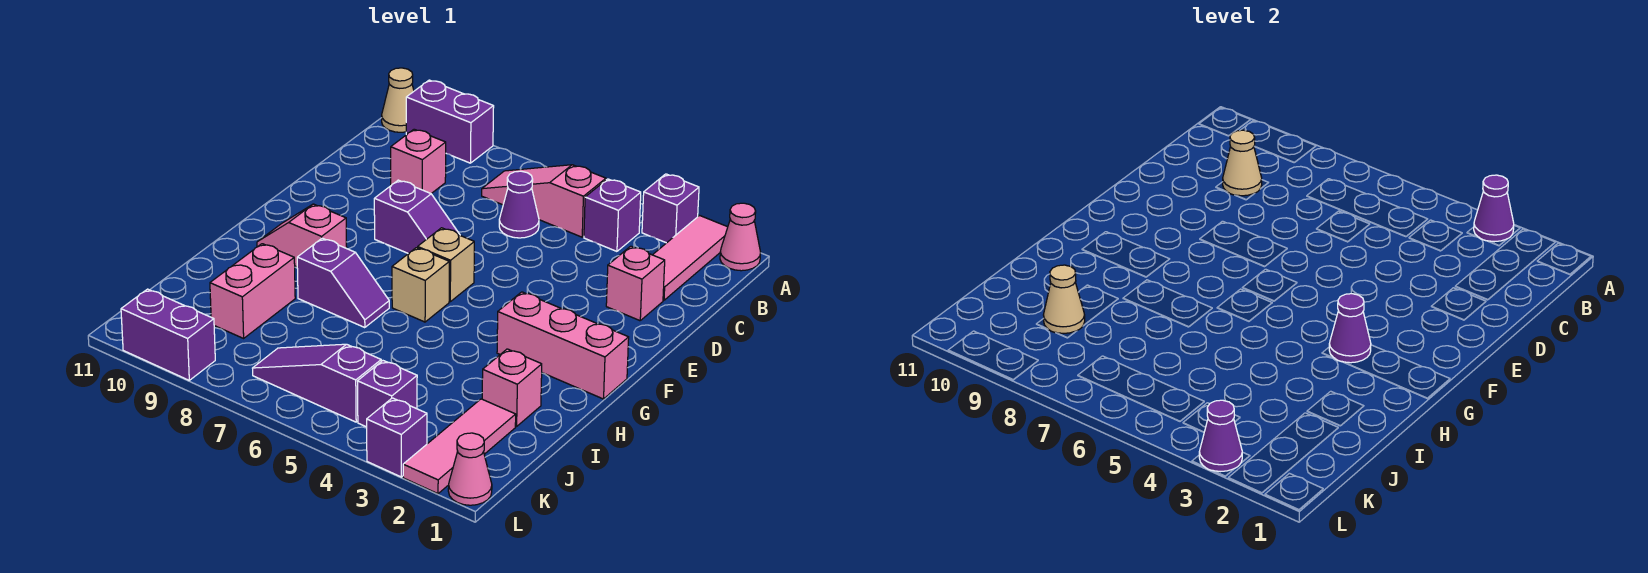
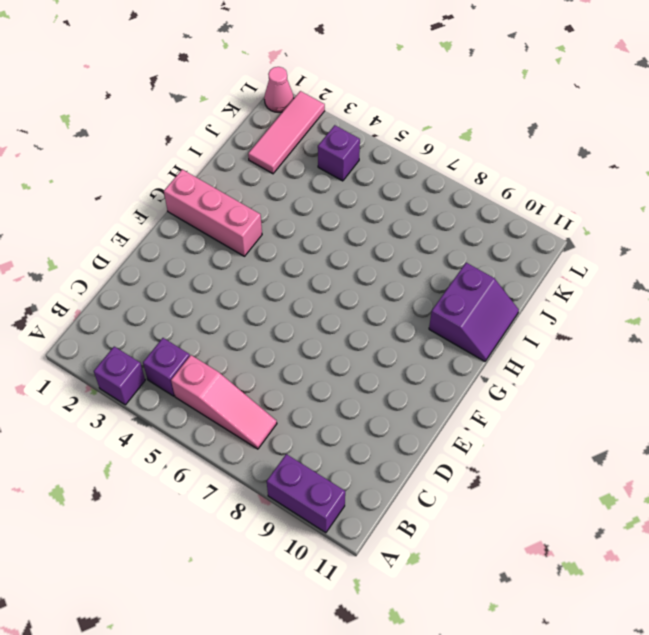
purple slope H10:I11 level 1 top 10 -> none
none -> pink cone A1 level 1
none -> pink tile A2:C2 level 1
none -> tan cone A11 level 1

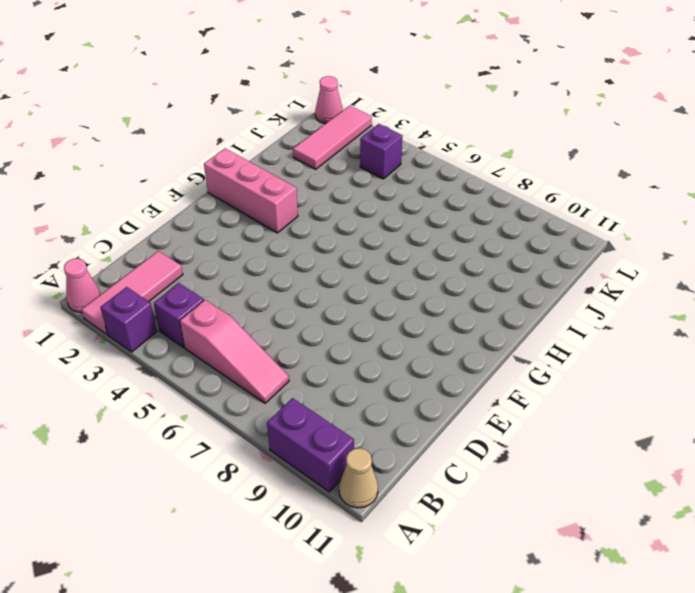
none -> purple cone C6 level 1
none -> pink brick C9 level 1
none -> pink brick D2 level 1

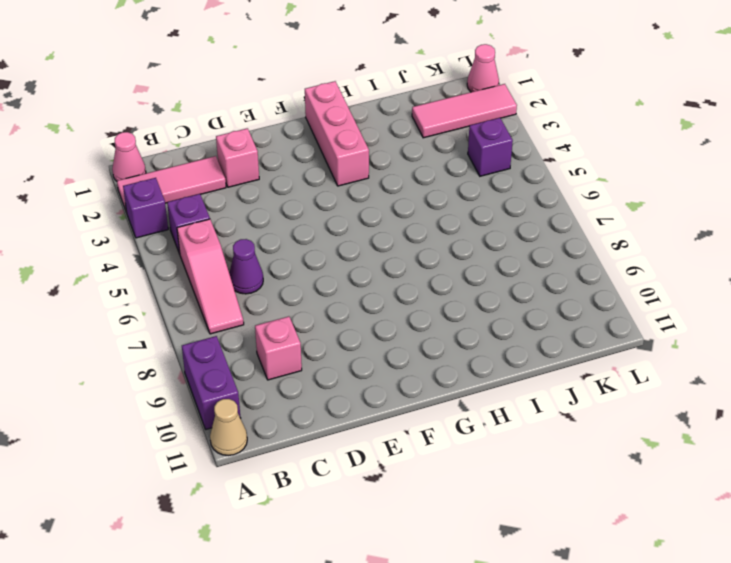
none -> purple slope E7:E8 level 1 top 8
none -> tan brick F6 level 1
none -> tan brick G6 level 1

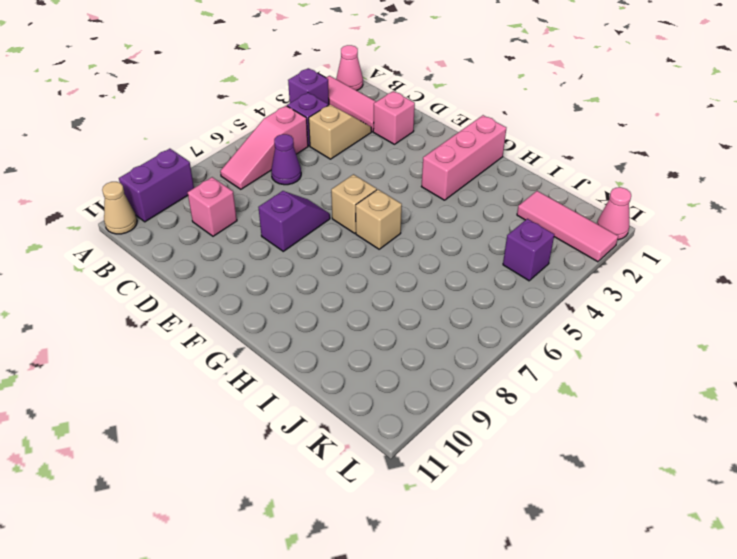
tan slope C3:C4 level 1 top 4 -> none
none -> pink slope G9:G10 level 1 top 9
none -> purple slope H7:H8 level 1 top 8
none -> pink brick I2 level 1

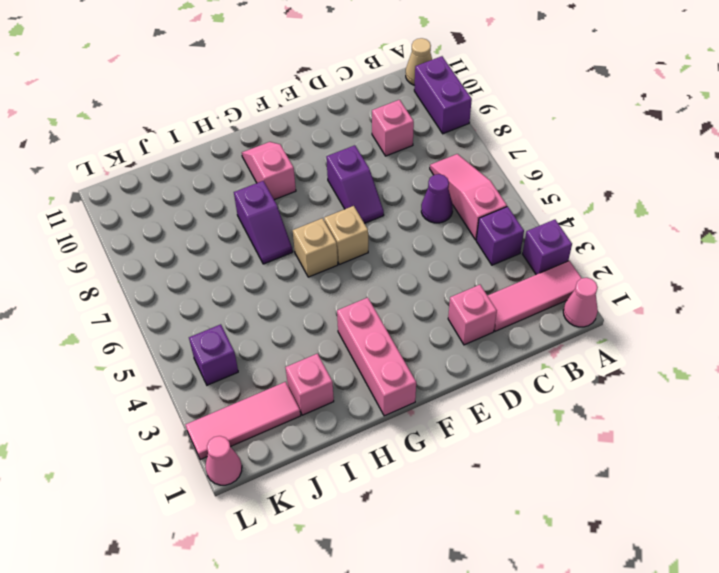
none -> pink brick I9:J9 level 1
none -> purple slope K5:K7 level 1 top 5
none -> purple brick L3 level 1

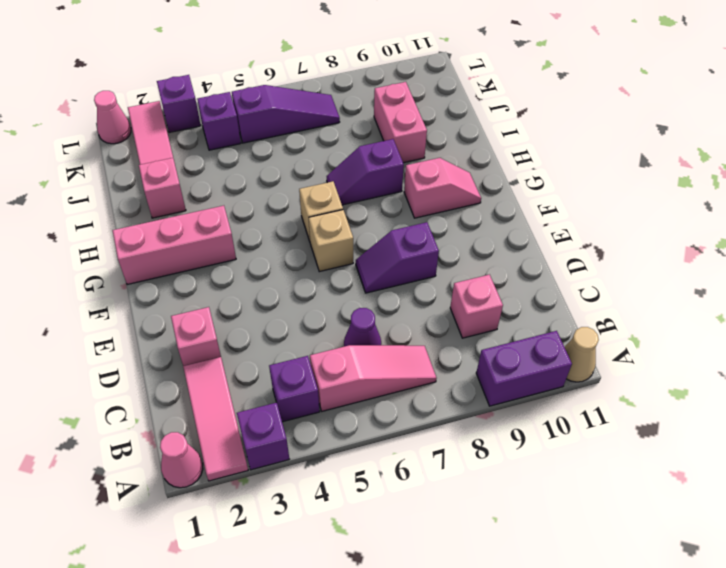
none -> purple brick L9:L10 level 1
none -> purple cone A3 level 2
none -> tan cone C9 level 2

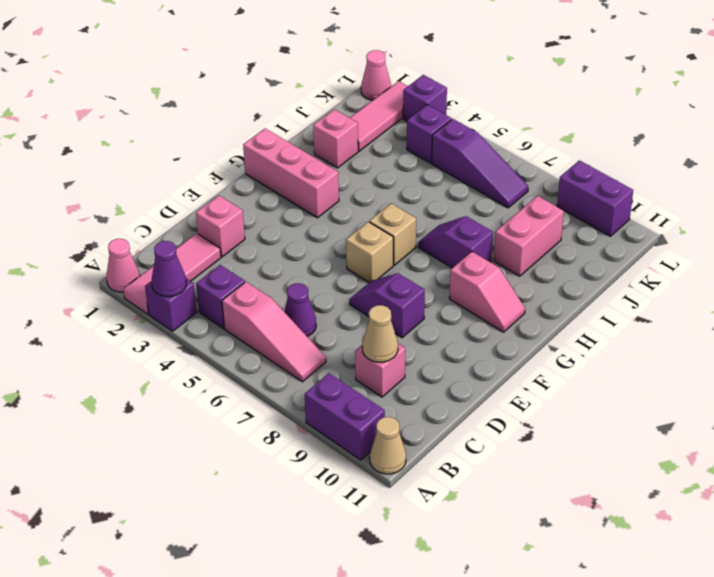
none -> purple cone G3 level 2
none -> tan cone J9 level 2
none -> purple cone L3 level 2

